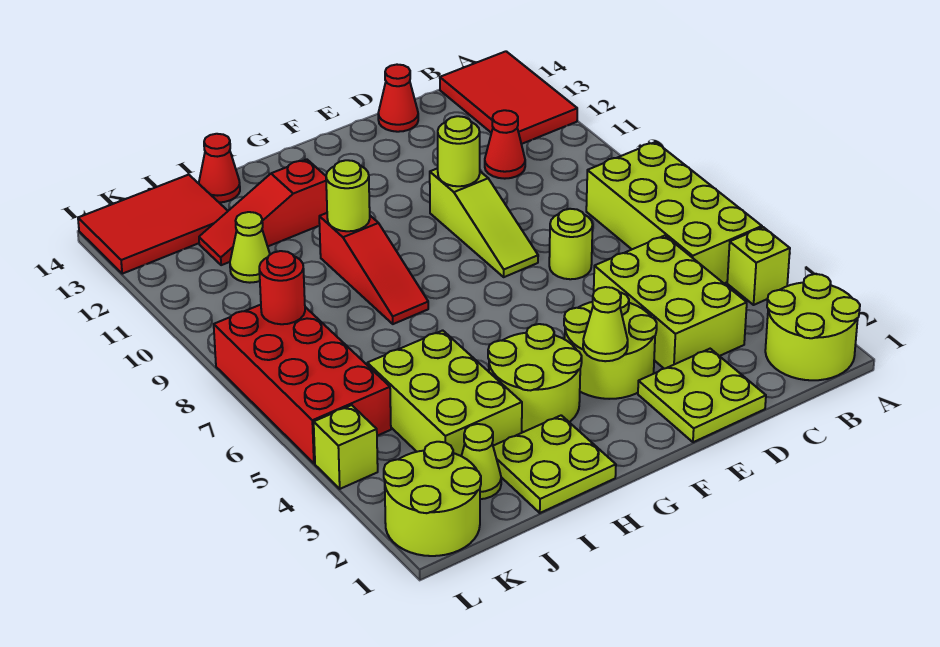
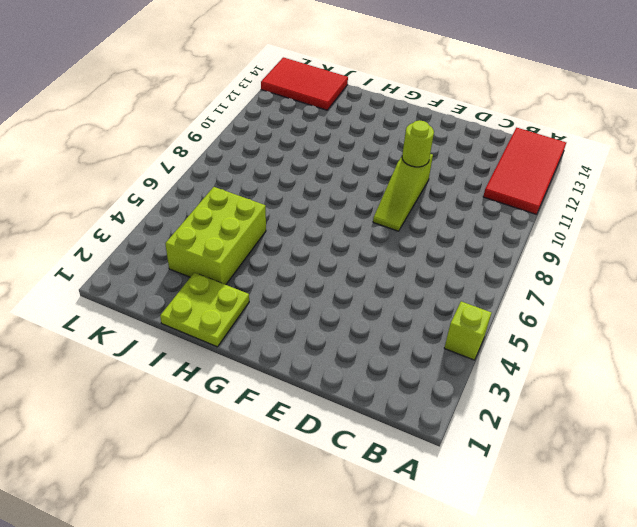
red tile A11:B14 level 1 -> red tile A12:B14 level 1
none -> lime round brick A1:B2 level 1
none -> lime brick A5:B8 level 1
none -> lime brick C3:D5 level 1

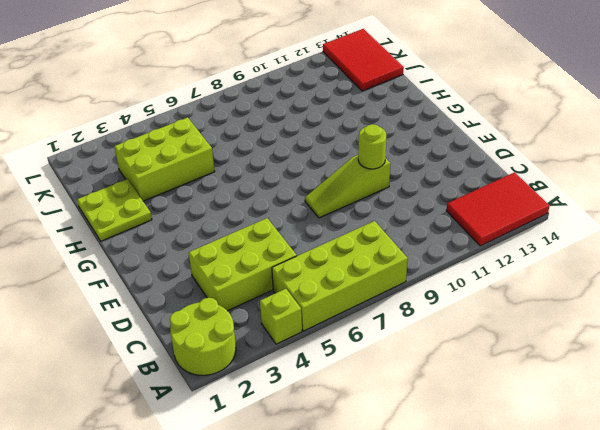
none -> red cone C11 level 1
none -> lime plate D1:E2 level 1
none -> lime round brick D7 level 1

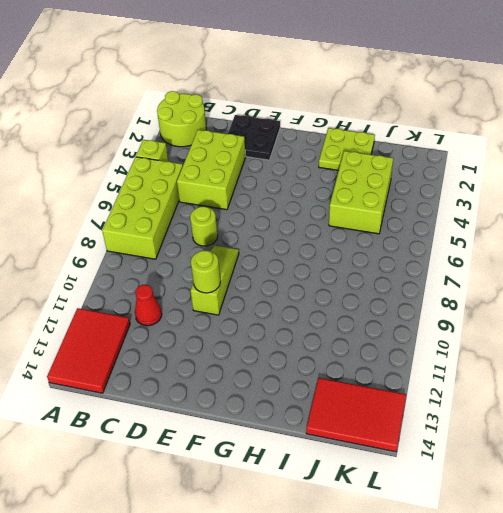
black plate D1:E2 level 1 -> lime plate D1:E2 level 1
none -> red cone D14 level 1
none -> lime round brick E3:F4 level 1
none -> lime round brick G3:H4 level 1

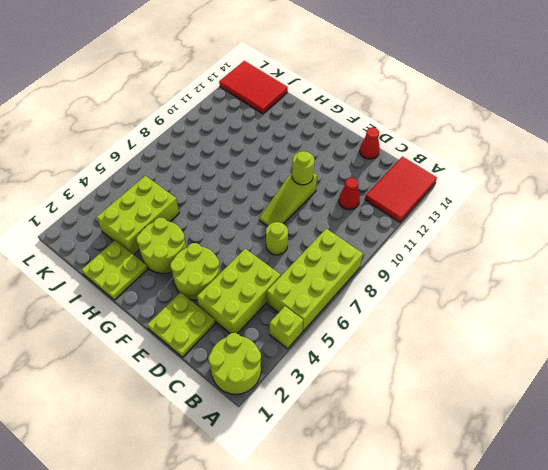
none -> red slope H8:H10 level 1 top 10
none -> red slope H12:J12 level 1 top H
none -> red cone I14 level 1

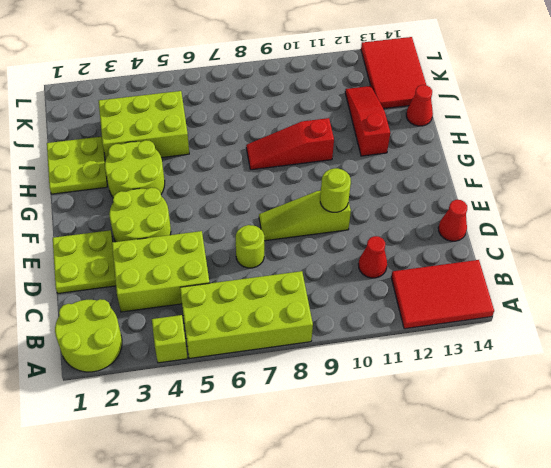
none -> lime cone J2 level 1
none -> lime cone J11 level 1
none -> lime round brick K1:L2 level 1

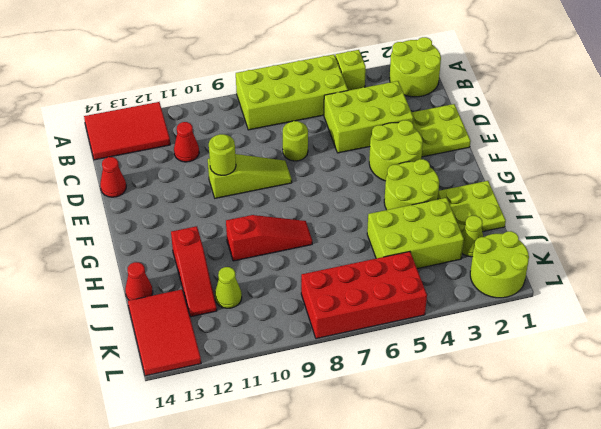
none -> lime brick L4 level 1
none -> lime cone F3 level 2
none -> lime round brick H10 level 2

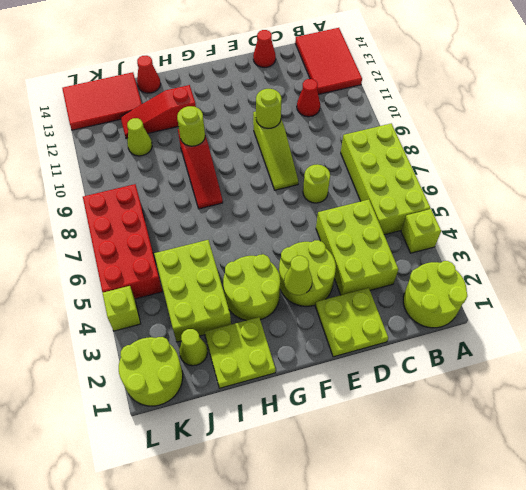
none -> red round brick K8 level 2

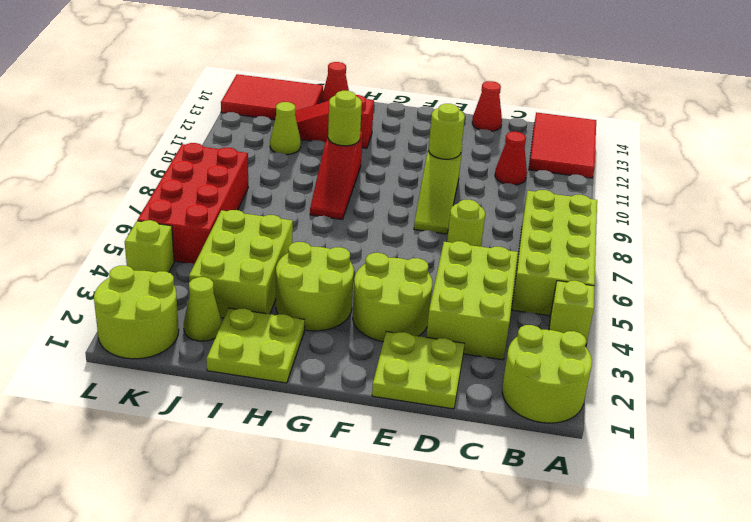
none -> lime cone F3 level 2
none -> red round brick K8 level 2

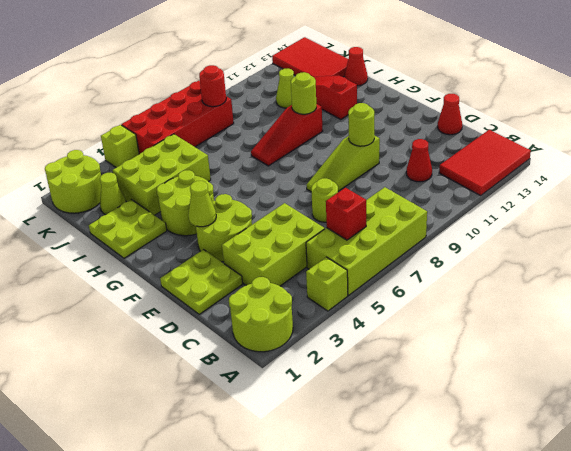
red brick B6 level 2 -> none

